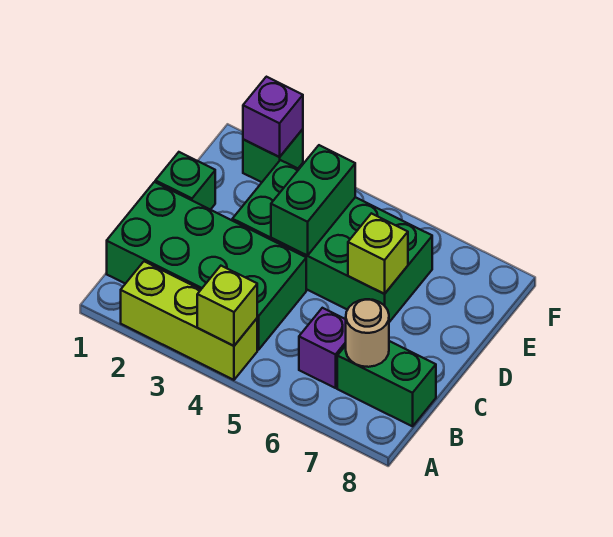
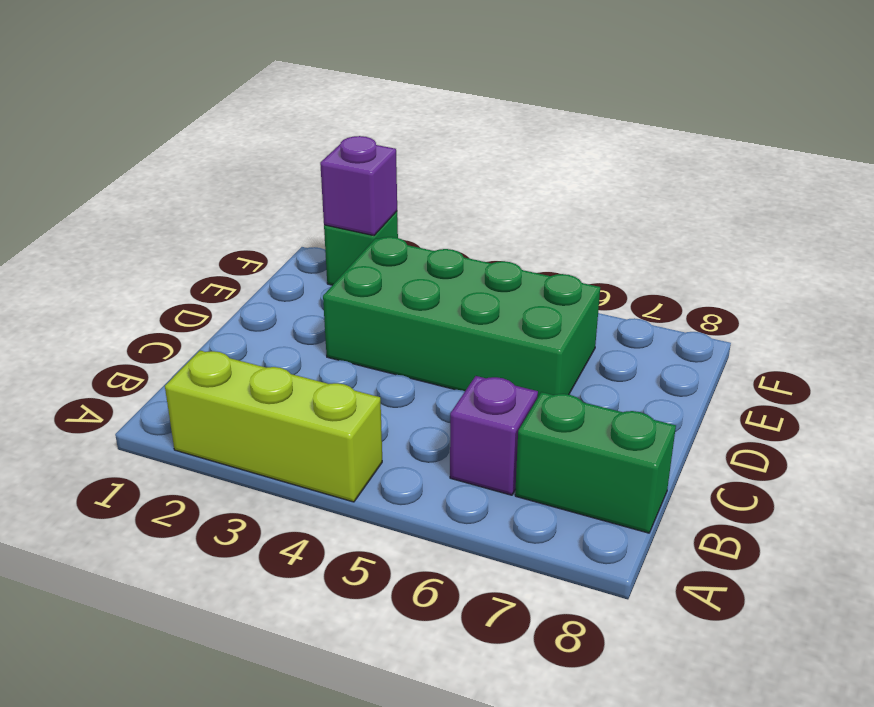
none -> green brick B1:C4 level 1
none -> green brick D1 level 1
none -> lime brick A4 level 2

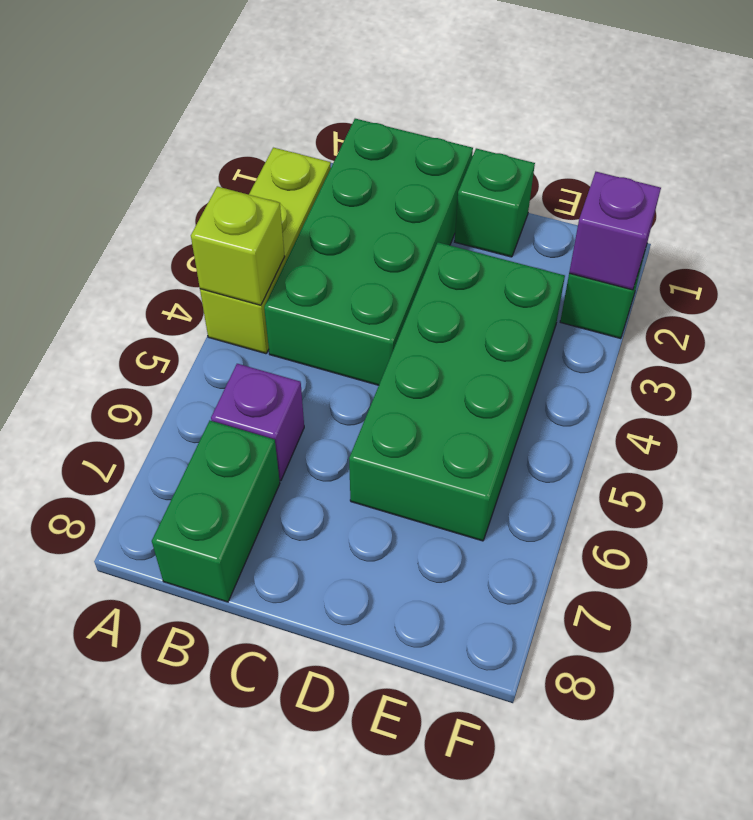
none -> tan round brick B7 level 2
none -> green brick D4:E4 level 2
none -> lime brick D6 level 2

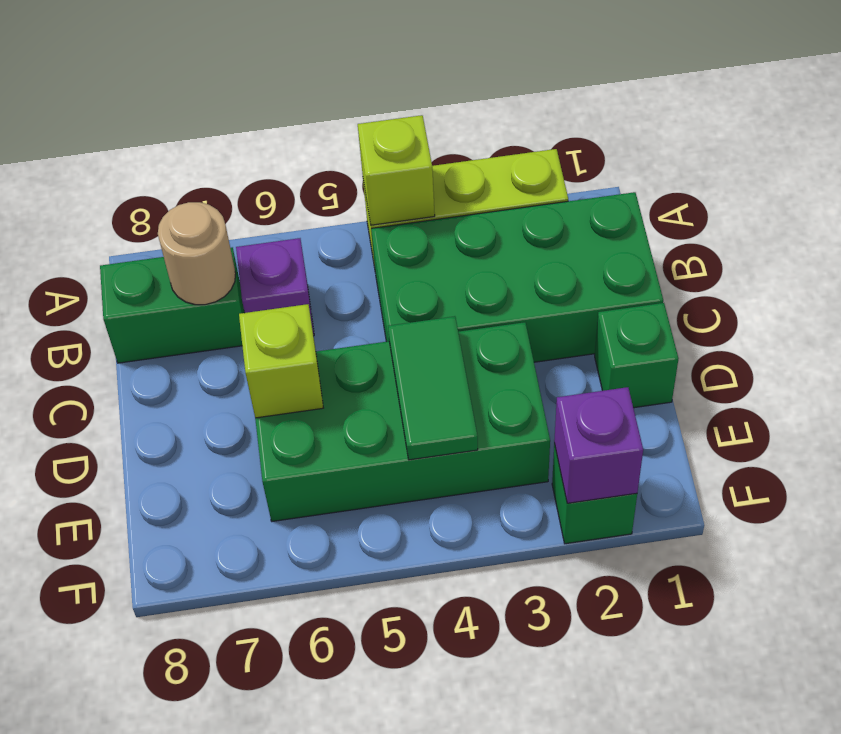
green tile D4:E4 level 2 -> green brick D4:E4 level 2

